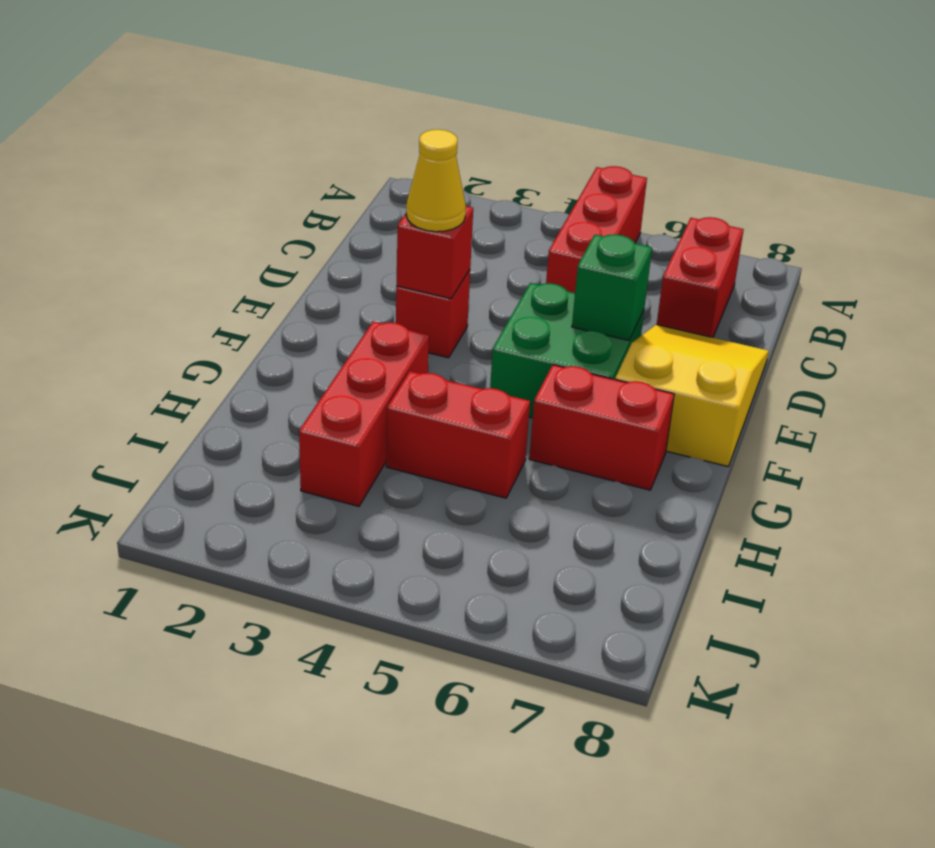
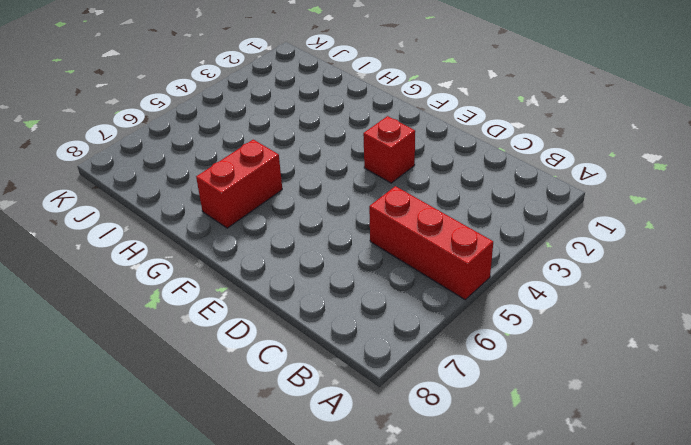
none -> red brick B7:C7 level 1
none -> yellow slope D7:F8 level 1 top F

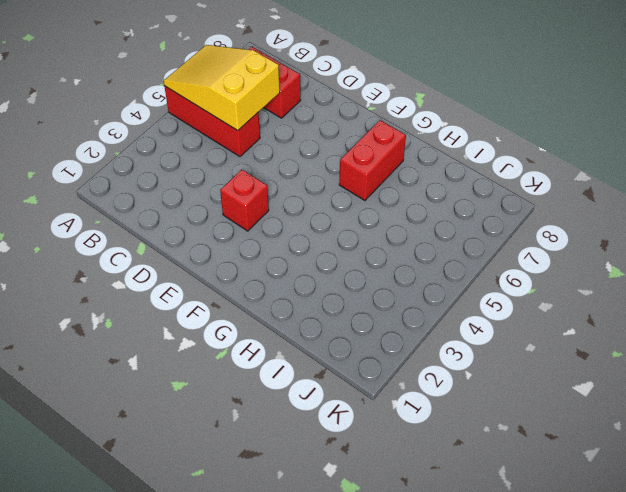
yellow slope A5:C6 level 2 top C -> yellow slope D7:F8 level 1 top F
none -> green brick E5:F6 level 1
none -> red brick G3:I3 level 1

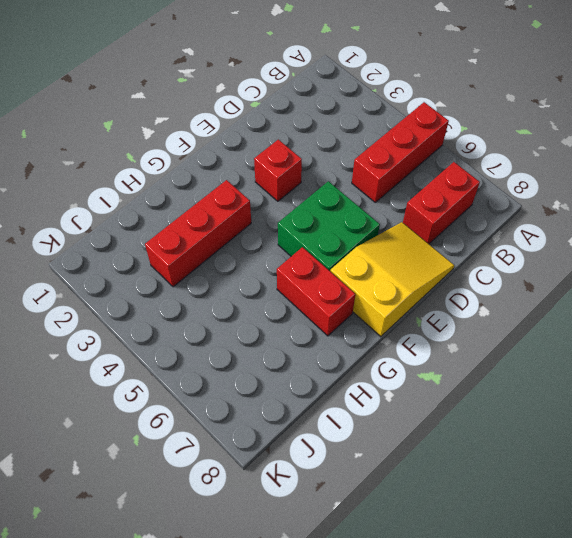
none -> red brick H4:H5 level 1
none -> red brick E3 level 2

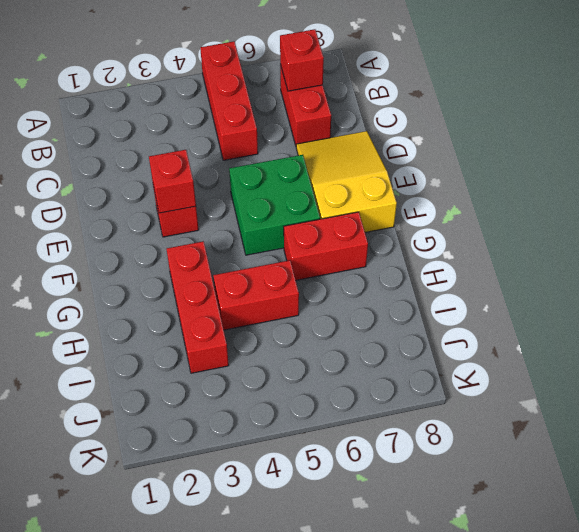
red brick B7 level 2 -> none
none -> green brick E6 level 2
none -> yellow cone E3 level 3

